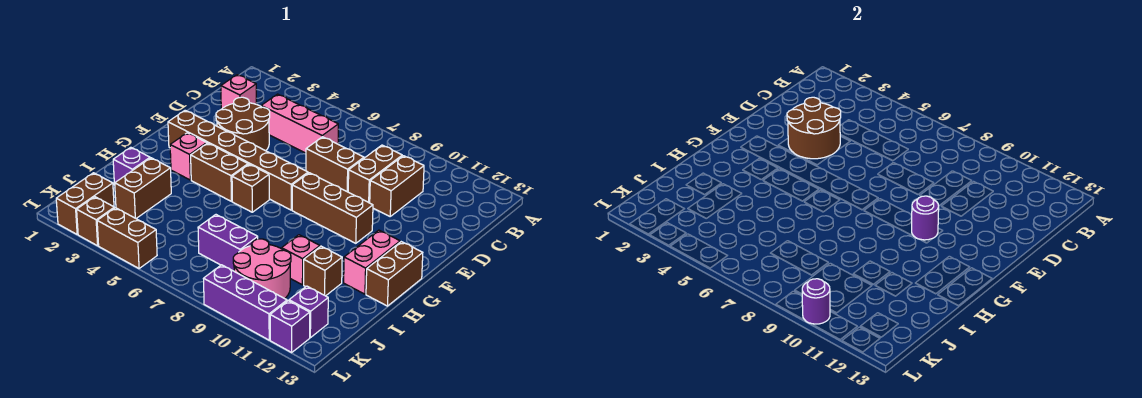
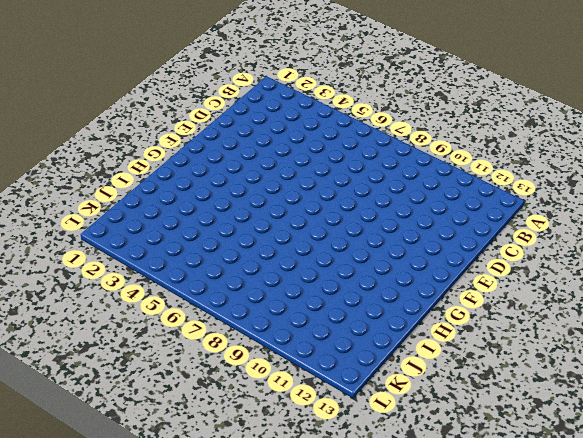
none -> pink brick C2 level 1
none -> pink brick C4:C6 level 1
none -> brown brick C9:D9 level 1

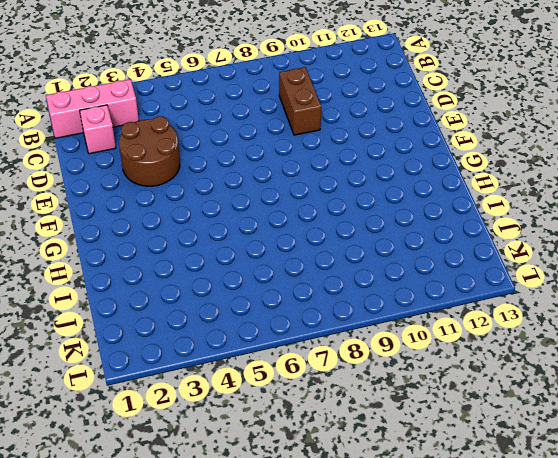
pink brick B1:B3 level 1 -> pink brick C4:C6 level 1
none -> brown brick C10:D10 level 1
none -> brown brick D7:D8 level 1
none -> brown brick F2:F7 level 1

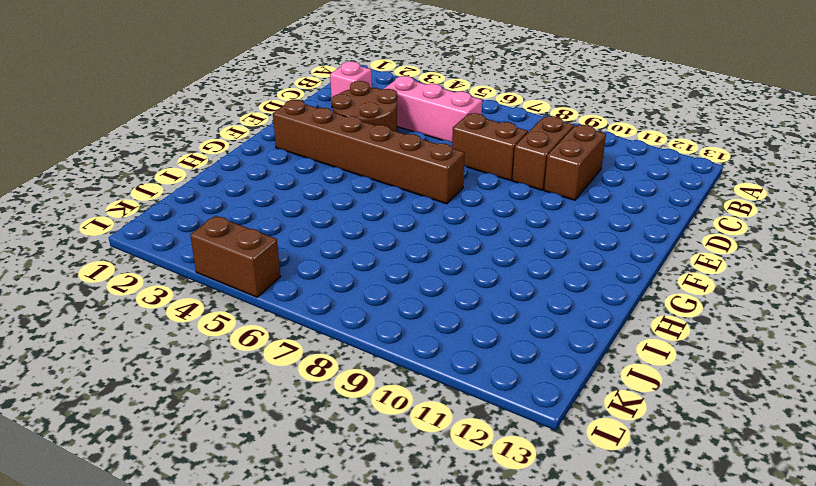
none -> brown brick F8:F10 level 1
none -> pink brick G3 level 1
none -> brown brick G4:G5 level 1

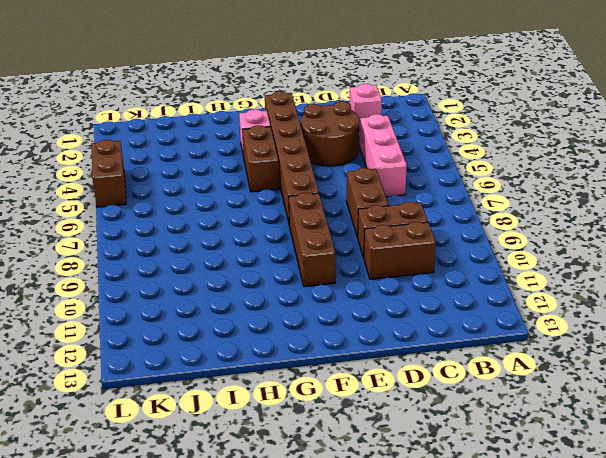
none -> brown brick G6 level 1
none -> pink brick G12:H12 level 1
none -> brown brick G13:H13 level 1

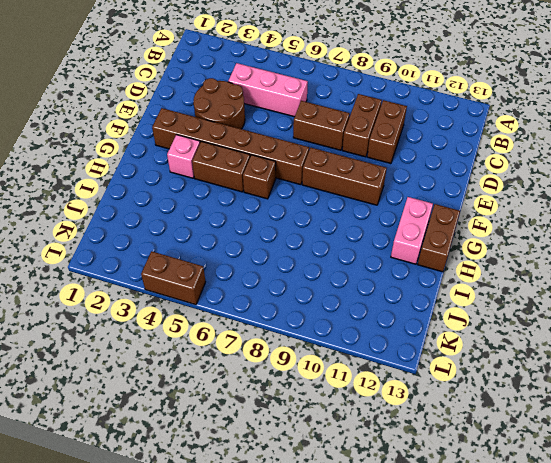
none -> pink brick C2 level 1
none -> purple brick I2 level 1
none -> brown brick I3:J3 level 1

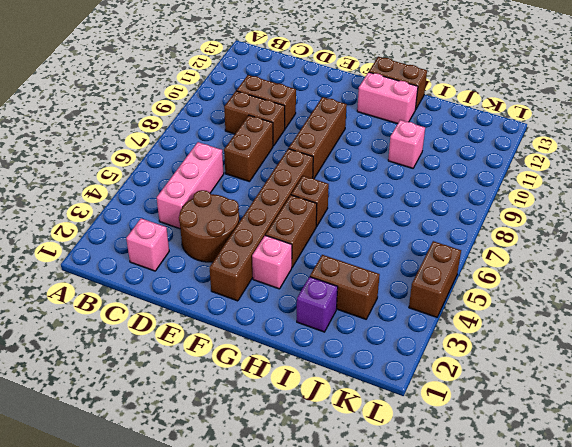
none -> brown brick I11 level 1
none -> purple brick J7:J8 level 1
none -> pink round brick J9:K10 level 1

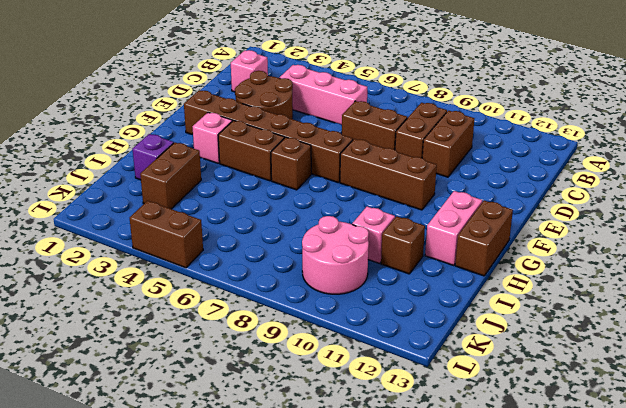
none -> purple brick J7:J8 level 1
none -> brown brick K2:L2 level 1
none -> purple brick K12 level 1

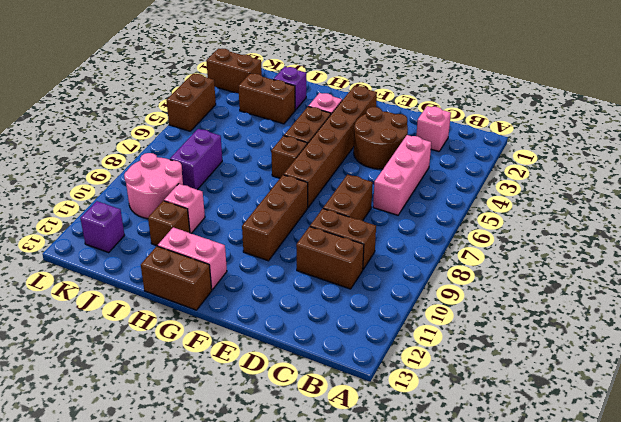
none -> brown brick L3 level 1
none -> purple brick L9:L11 level 1
none -> purple brick L12 level 1

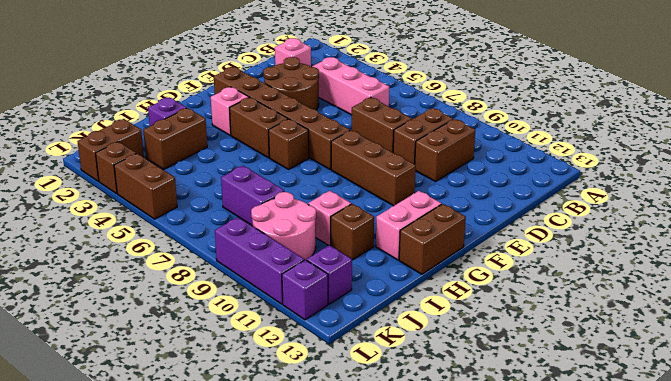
none -> brown round brick D3:E4 level 2
none -> purple round brick F10 level 2
none -> purple round brick L10 level 2

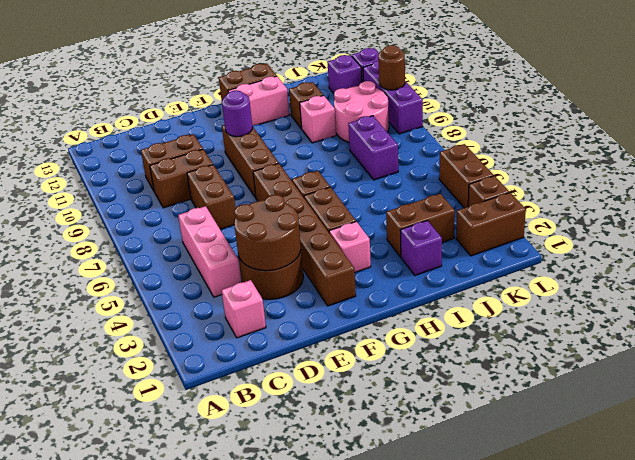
brown round brick L10 level 2 -> purple round brick L10 level 2

